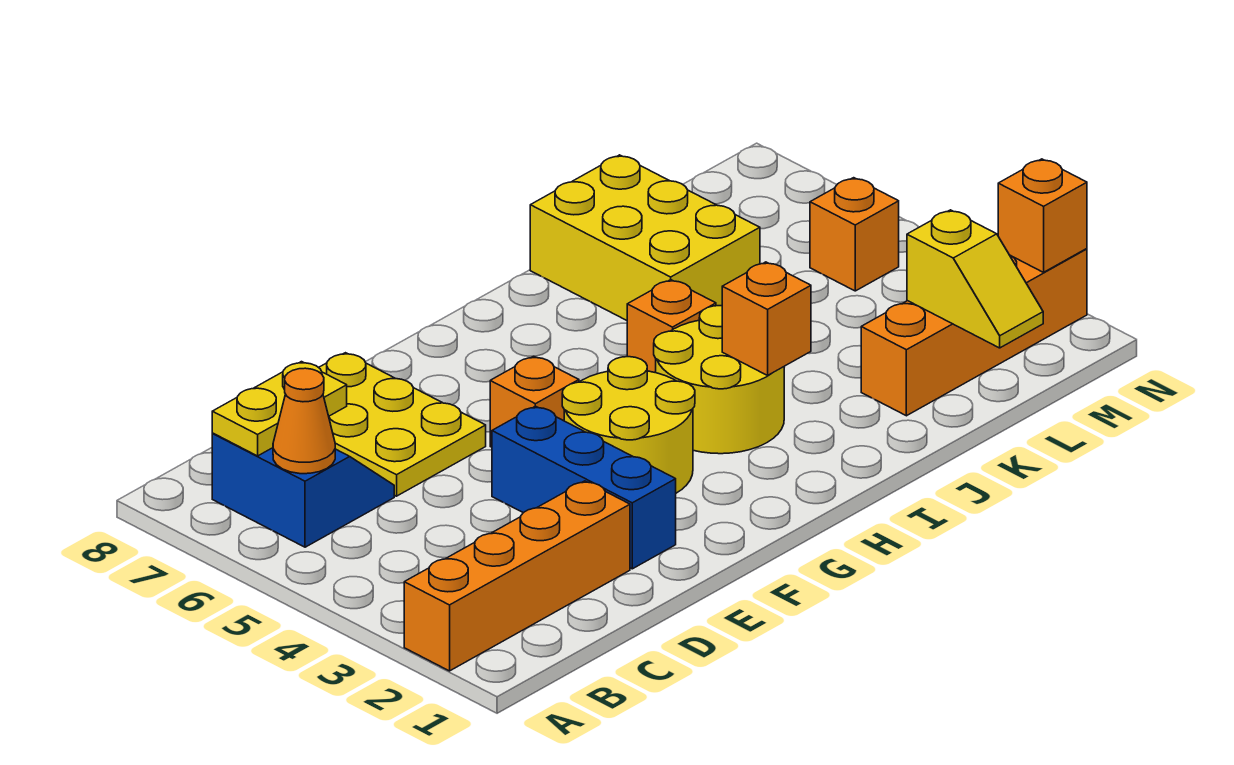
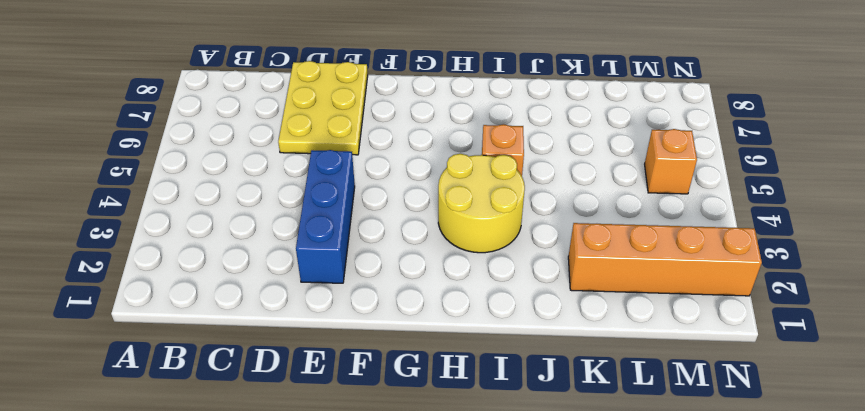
none -> orange brick A2:D2 level 1
none -> blue slope B6:C7 level 1 top B
none -> yellow round brick F3:G4 level 1

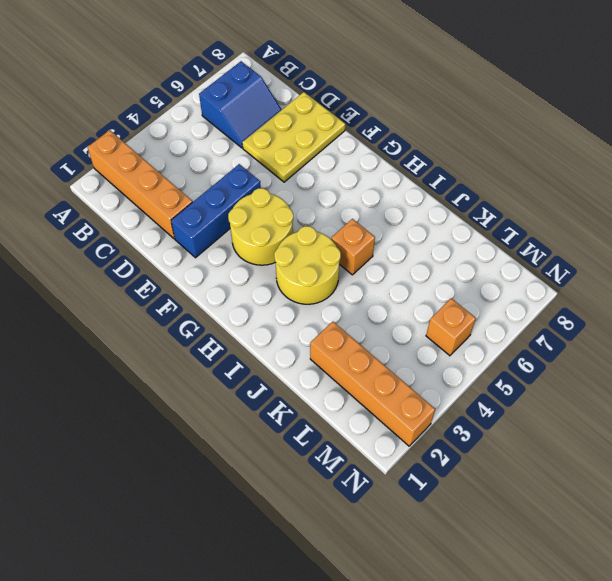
none -> orange brick F5 level 1
none -> yellow brick J6:K8 level 1
none -> orange cone B6 level 2

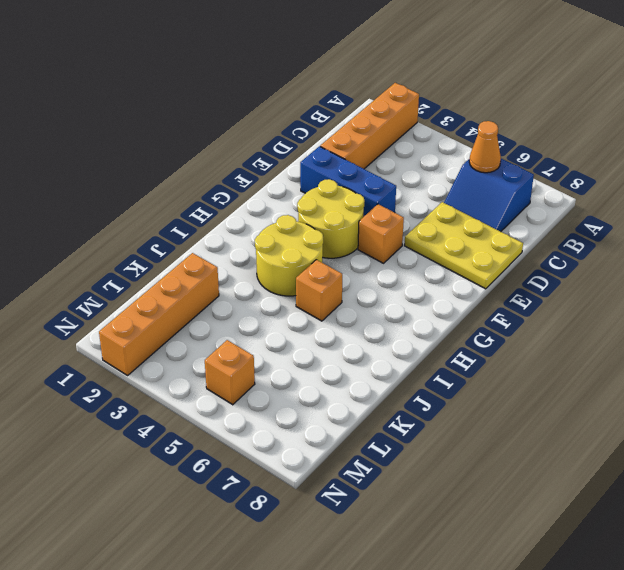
none -> yellow brick J6:K8 level 1
none -> yellow plate B7:C7 level 2
none -> orange brick I3 level 2

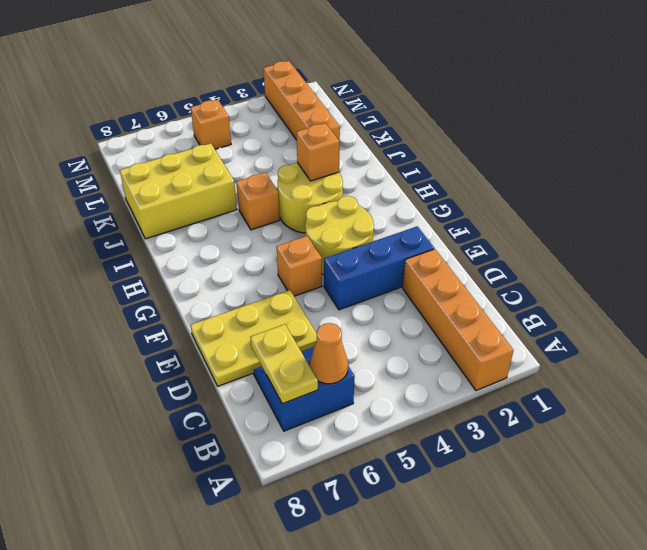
none -> yellow slope L1:L2 level 2 top 2
none -> orange brick N2 level 2

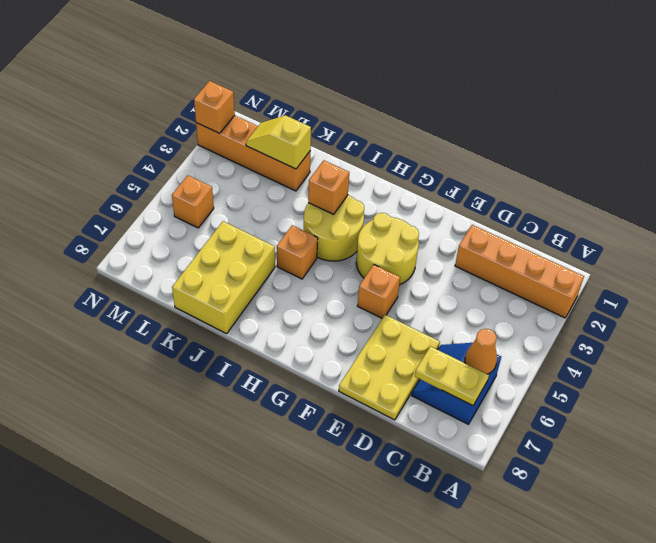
yellow slope K2:L2 level 2 top K -> yellow slope L1:L2 level 2 top 2
none -> blue brick E2:E4 level 1

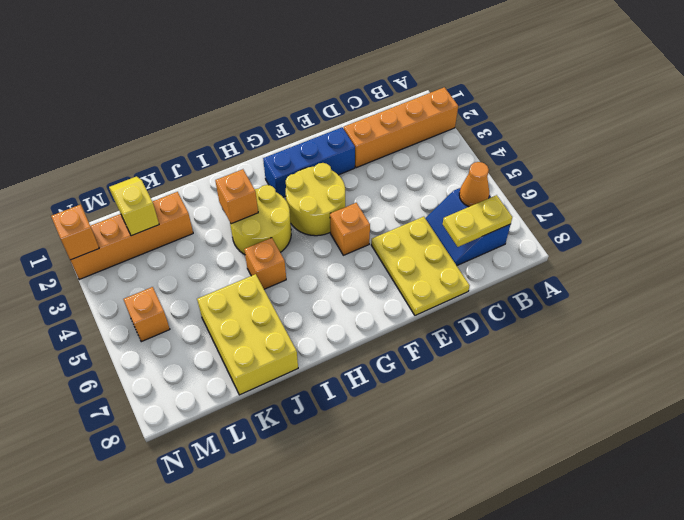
blue brick E2:G2 level 1 -> blue brick E2:E4 level 1

